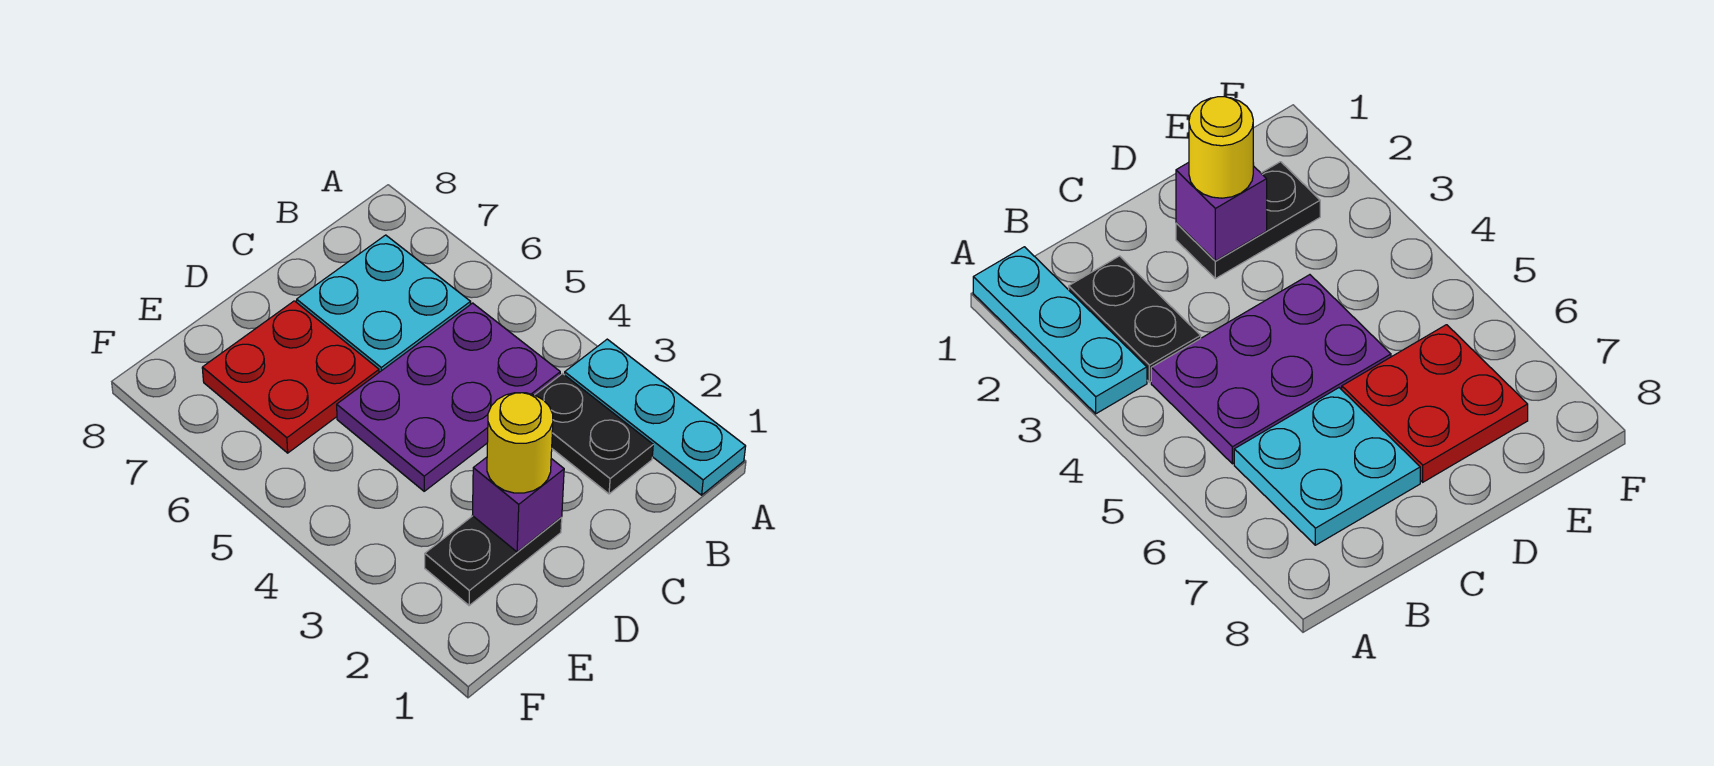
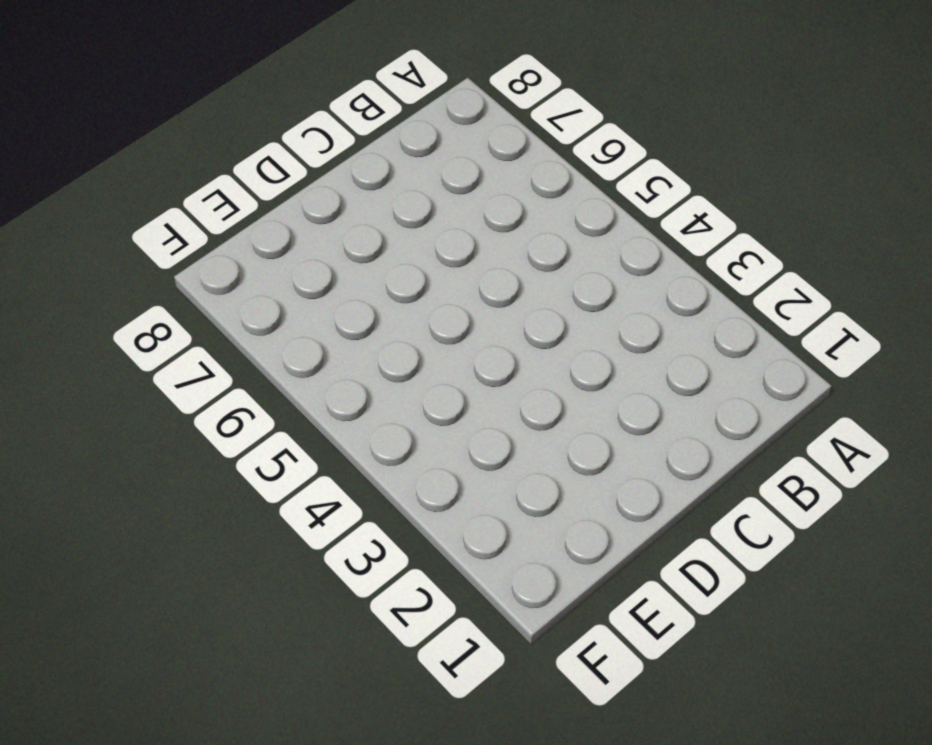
none -> cyan plate A1:A3 level 1
none -> black plate B2:B3 level 1

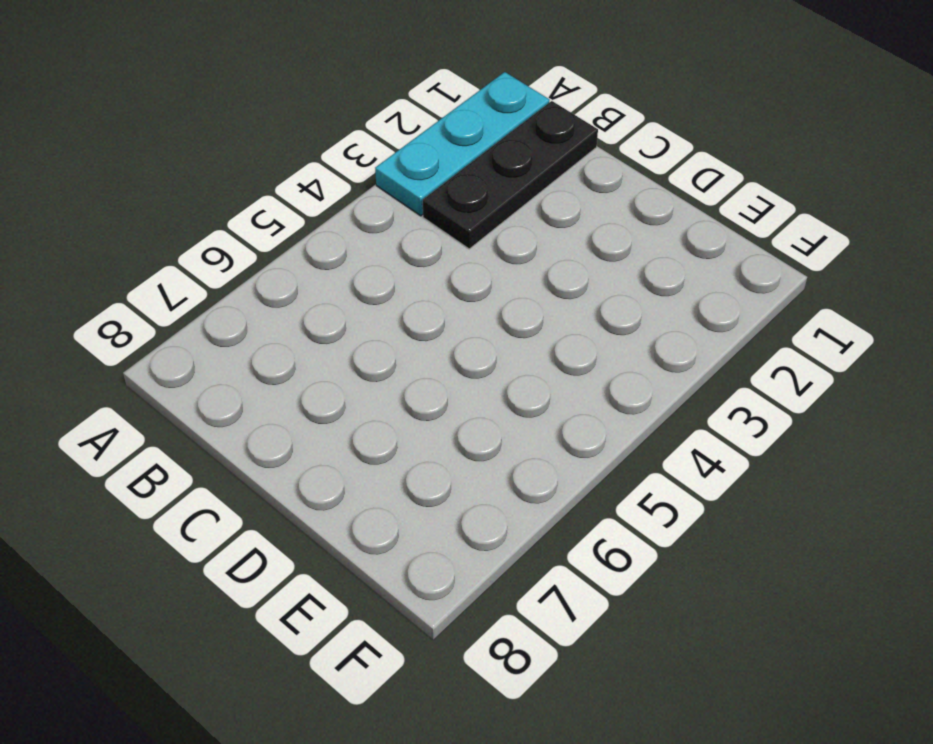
black plate B1:B3 level 1 -> black plate B2:B3 level 1
none -> purple plate B4:D5 level 1
none -> cyan plate B6:C7 level 1

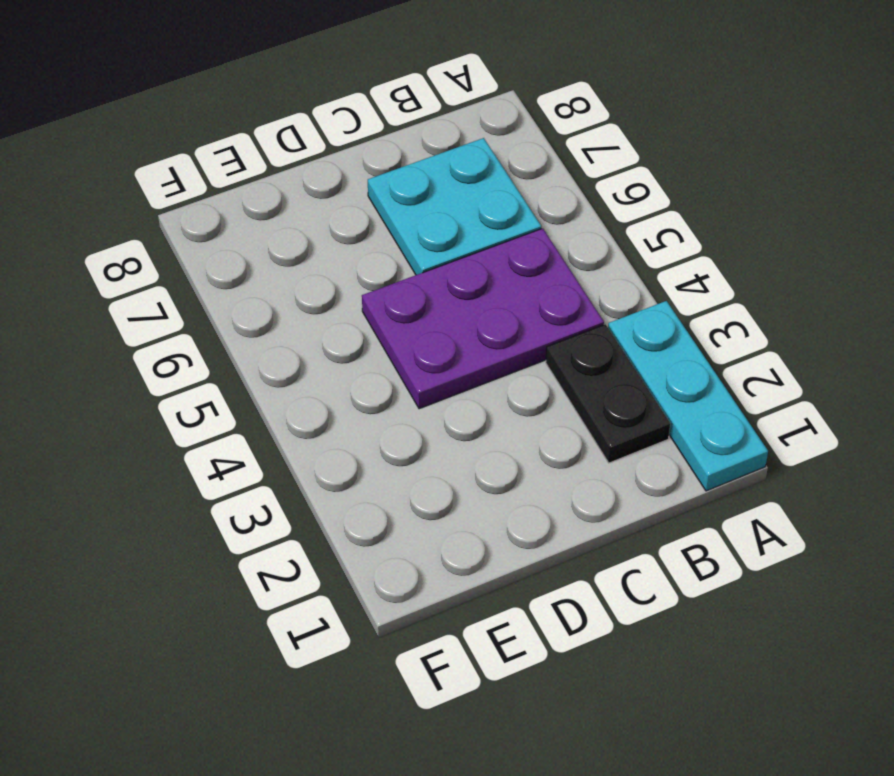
none -> black plate D2:E2 level 1
none -> red plate D6:E7 level 1

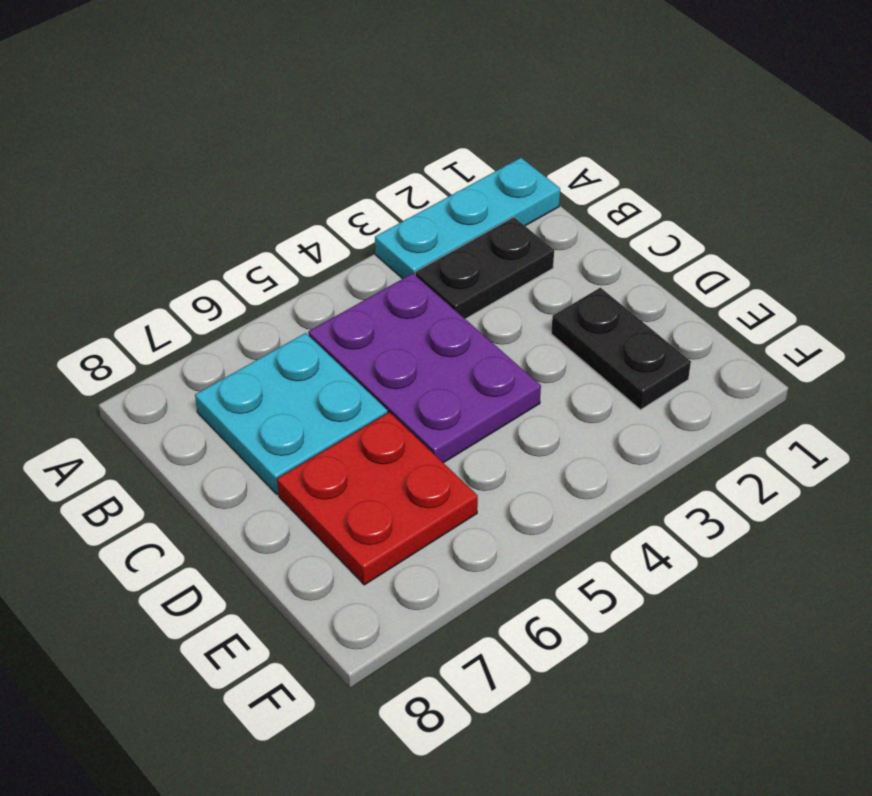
none -> purple brick D2 level 2
none -> yellow round brick D2 level 3

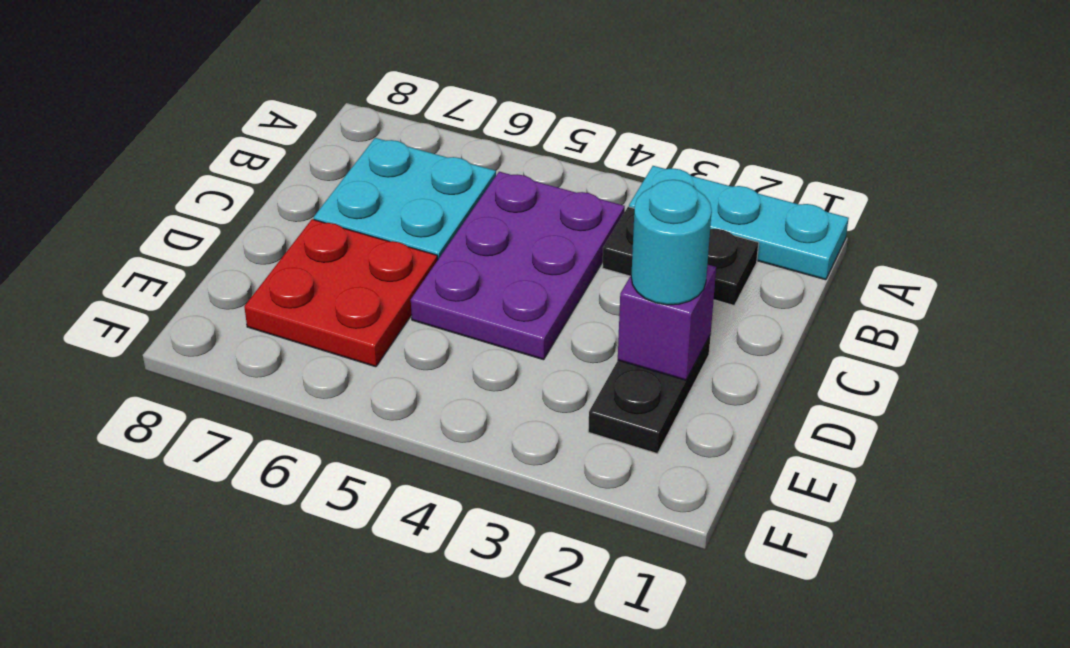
cyan round brick D2 level 3 -> yellow round brick D2 level 3

